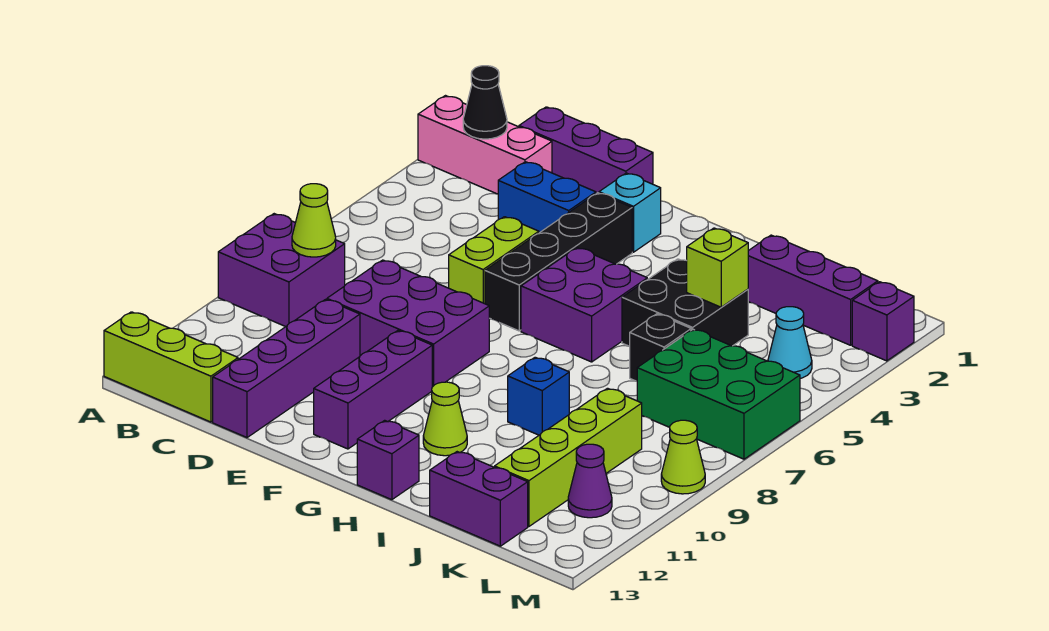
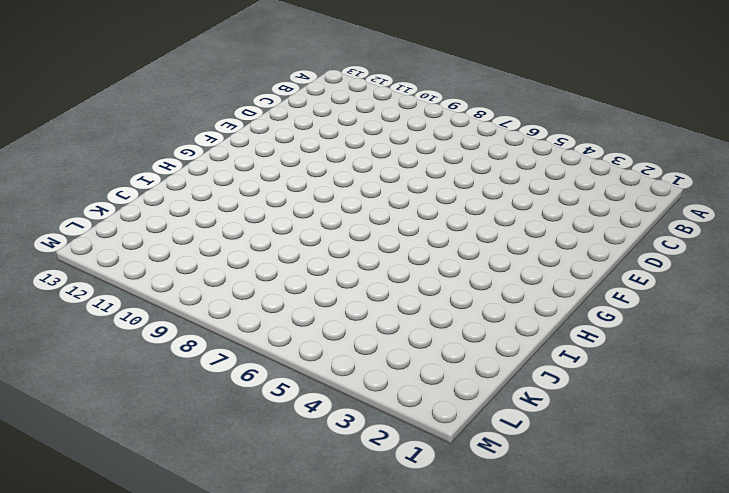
none -> pink brick A2:C2 level 1
none -> purple brick A8:B9 level 1
none -> lime brick A13:C13 level 1

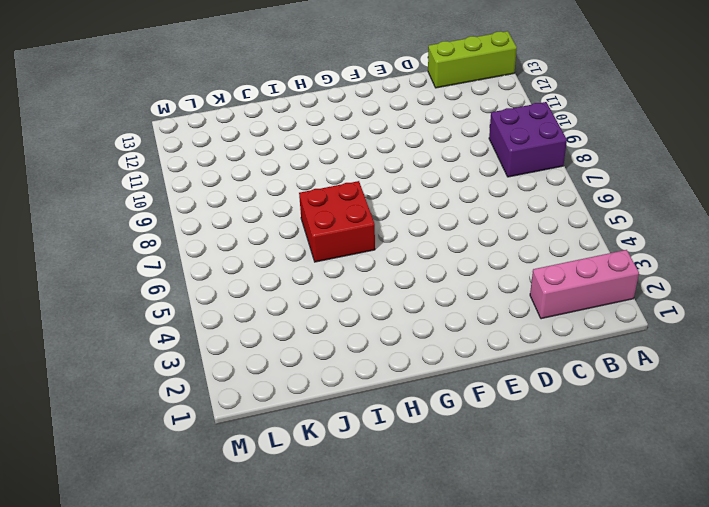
red brick H6:I7 level 1 -> purple brick G5:H6 level 1
none -> purple brick C1:E1 level 1
none -> blue brick D3:E3 level 1
none -> purple brick D8:F9 level 1

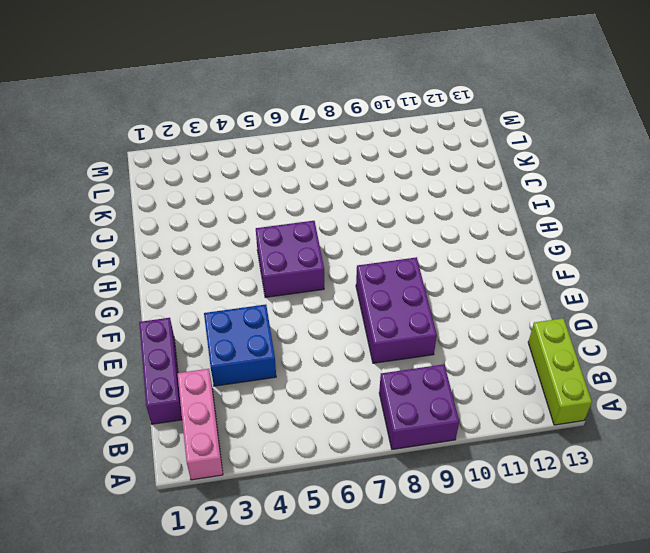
blue brick D3:E4 level 1 -> blue brick D3:E3 level 1
none -> purple brick D10:D13 level 1
none -> lime brick E5:E6 level 1
none -> cyan brick F2 level 1

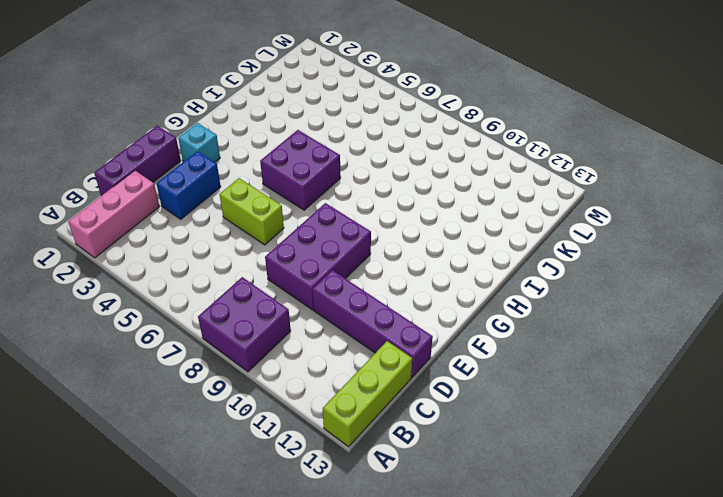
none -> black brick F3:F6 level 1
none -> purple brick F10:F12 level 1
none -> lime cone H11 level 1

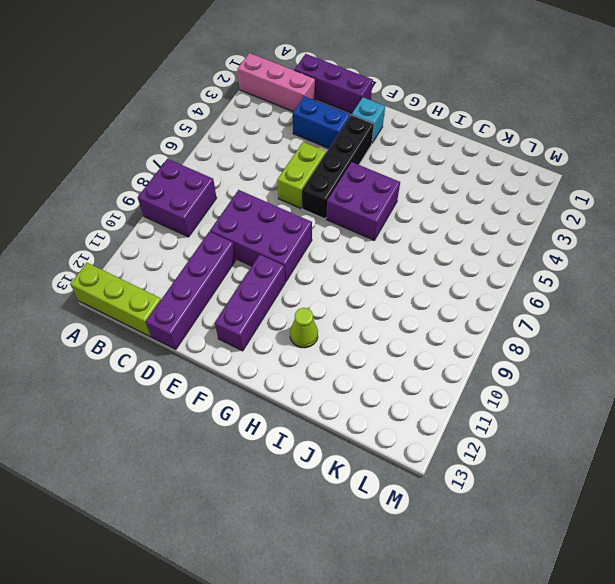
none -> purple brick H13 level 1
none -> black brick I4:J5 level 1
none -> blue brick I9 level 1

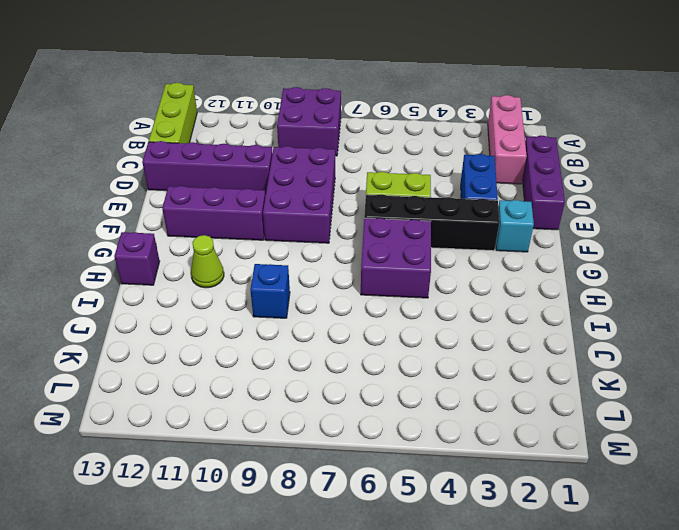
none -> black brick I4:J5 level 1
none -> purple brick J2:L2 level 1
none -> black brick J6 level 1

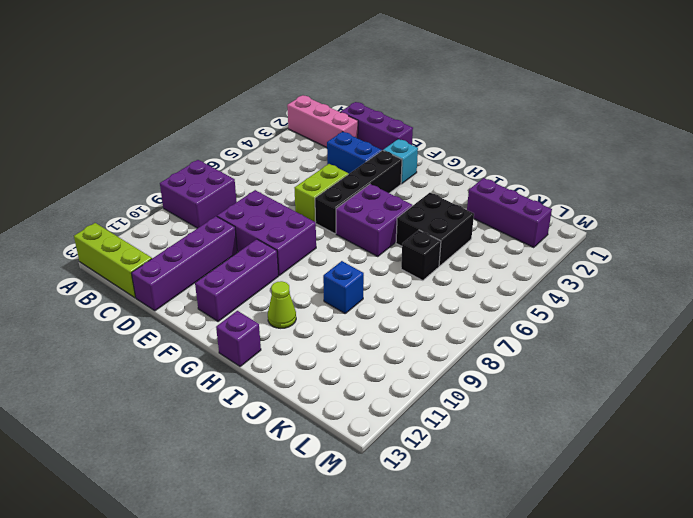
none -> purple brick J13:K13 level 1
none -> green brick K6:M7 level 1
none -> lime brick K9:K12 level 1

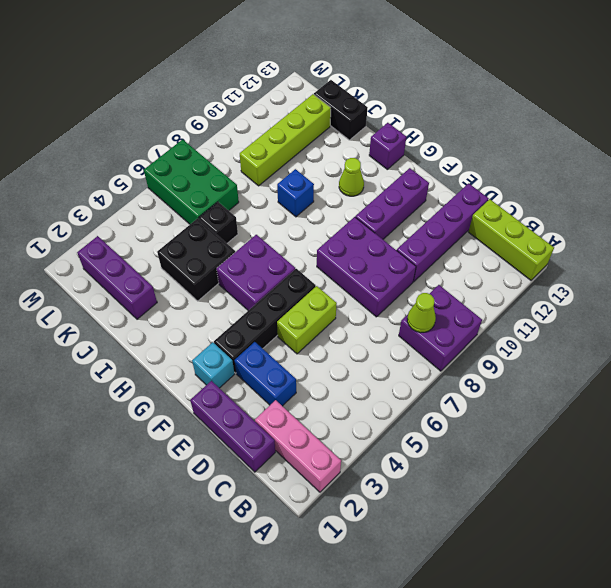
black brick J13:K13 level 1 -> purple brick J13:K13 level 1
none -> cyan cone L4 level 1
none -> purple cone L11 level 1
none -> purple brick M2 level 1

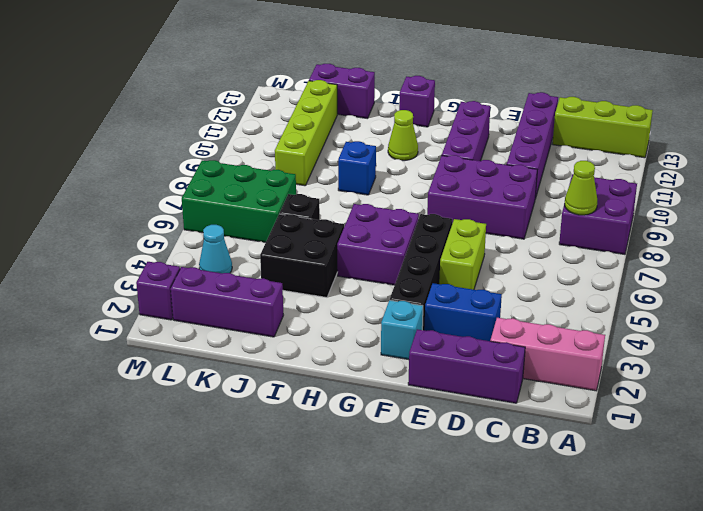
none -> purple cone L11 level 1
none -> lime cone M9 level 1
none -> black cone B2 level 2

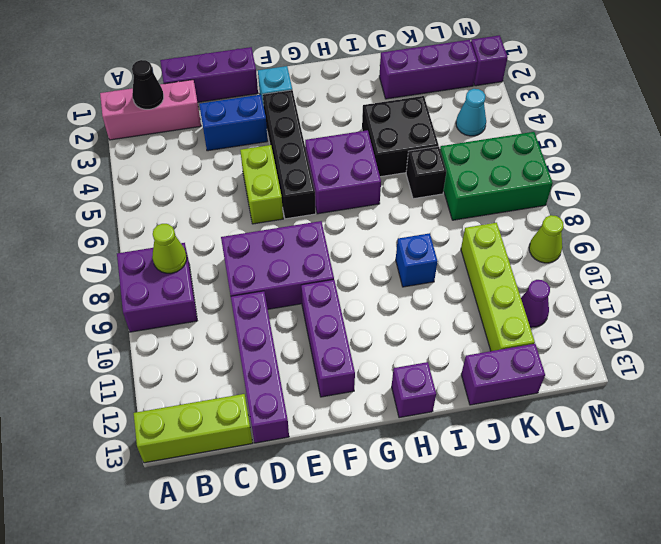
none -> lime cone H11 level 1
none -> lime brick J4 level 2

